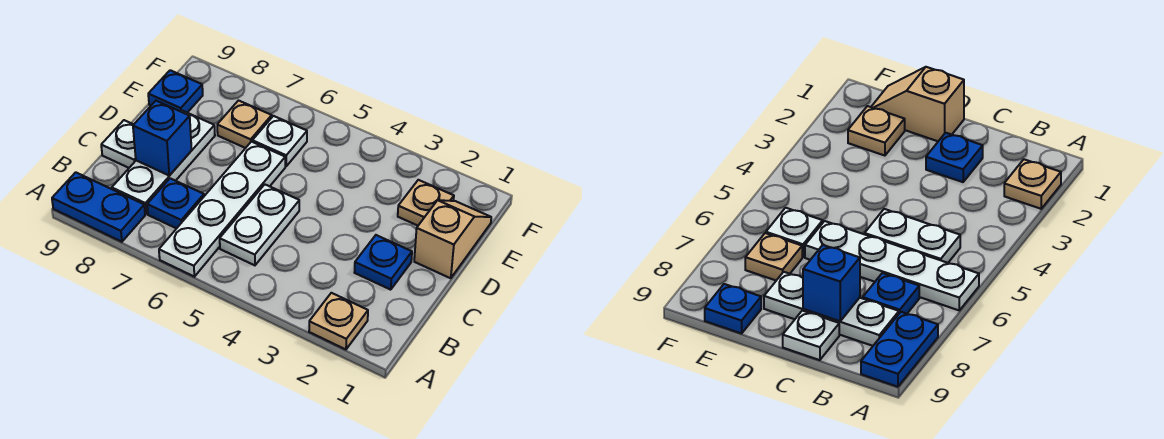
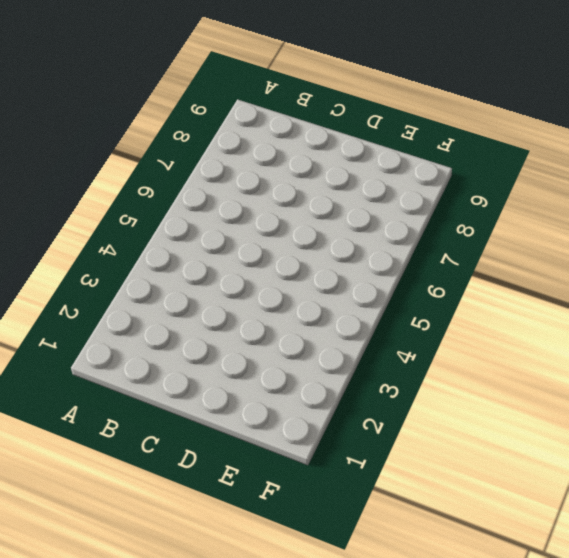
none -> tan plate A2 level 1
none -> white plate A6:D6 level 1
none -> blue plate A8:A9 level 1

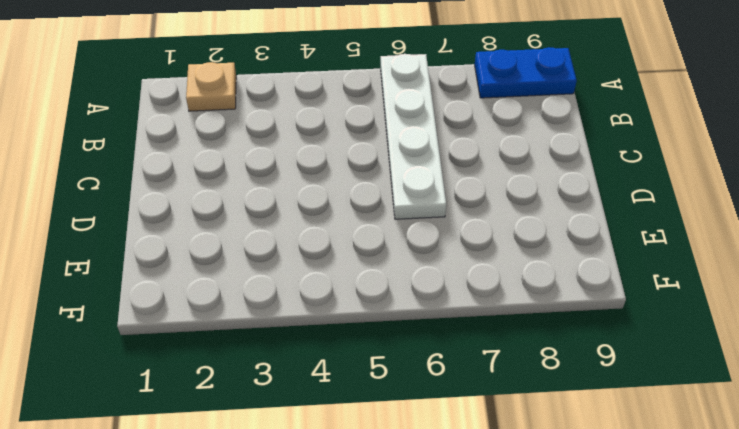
none -> white plate B5:C5 level 1
none -> blue plate B7 level 1
none -> white plate B8:D8 level 1

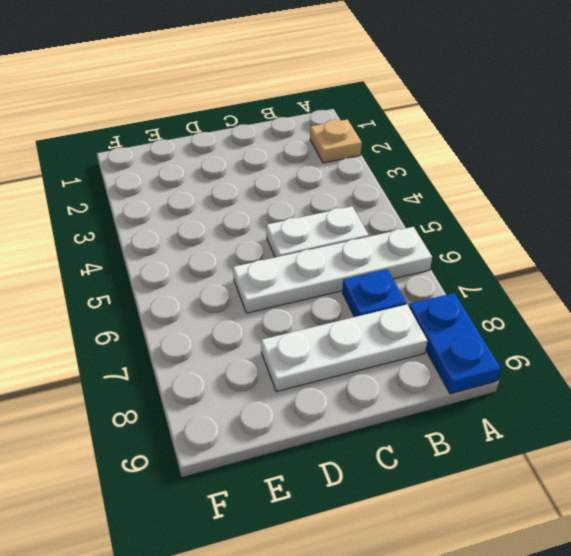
none -> blue plate C2 level 1
none -> white plate C9 level 1
none -> tan slope D1:E1 level 1 top D

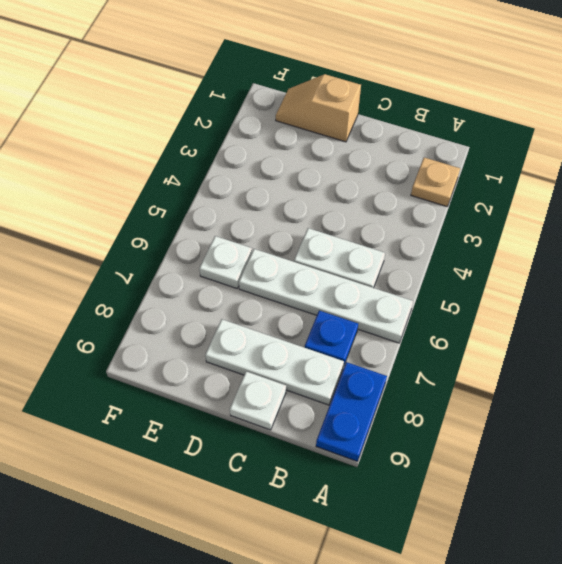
none -> blue plate C2 level 1
none -> tan plate E2 level 1
none -> tan plate E7 level 1

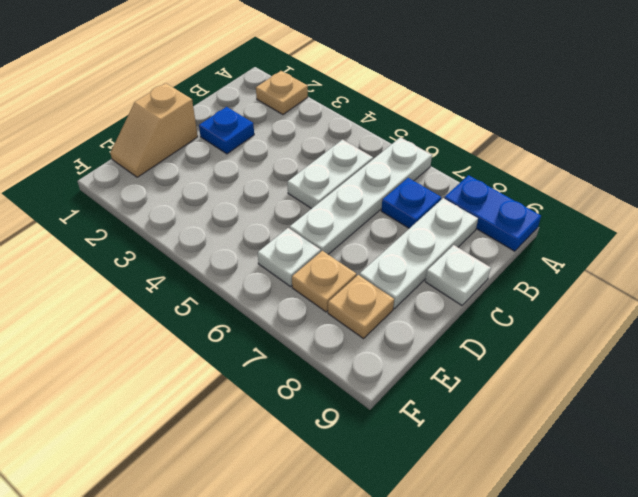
tan plate E8 level 1 -> tan plate E2 level 1
none -> blue plate E9 level 1
none -> blue brick C8 level 2

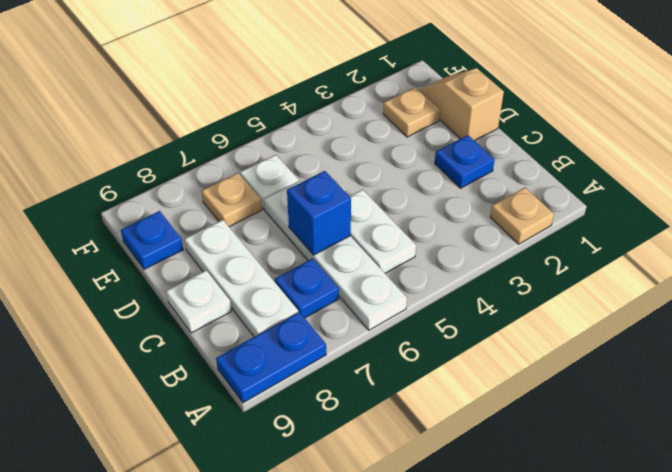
blue brick C6 level 2 -> blue brick C8 level 2

